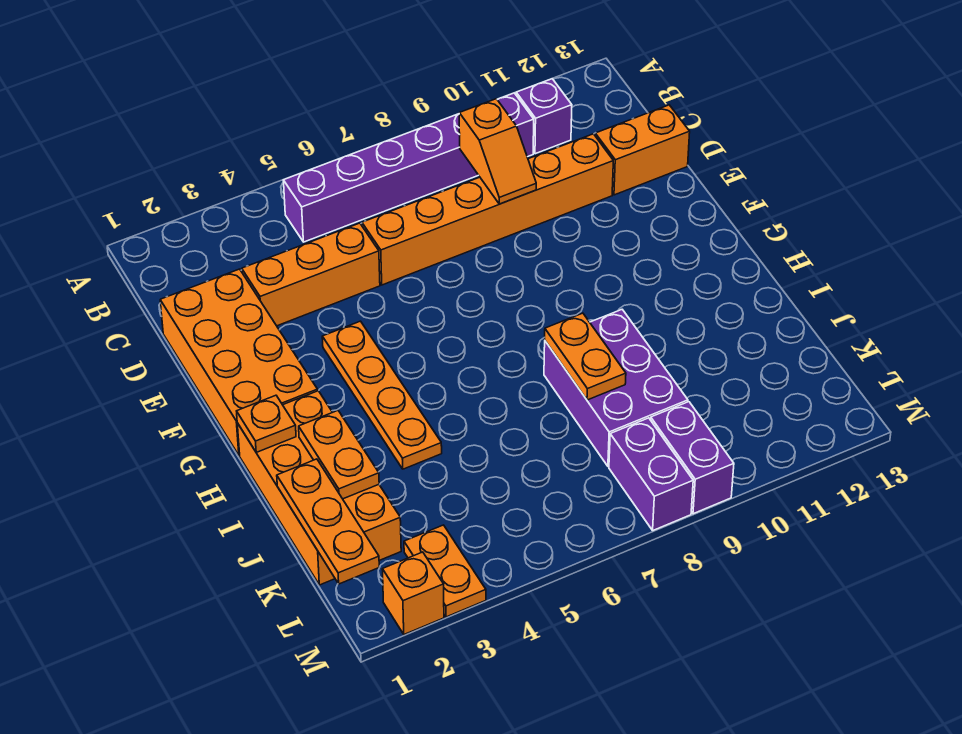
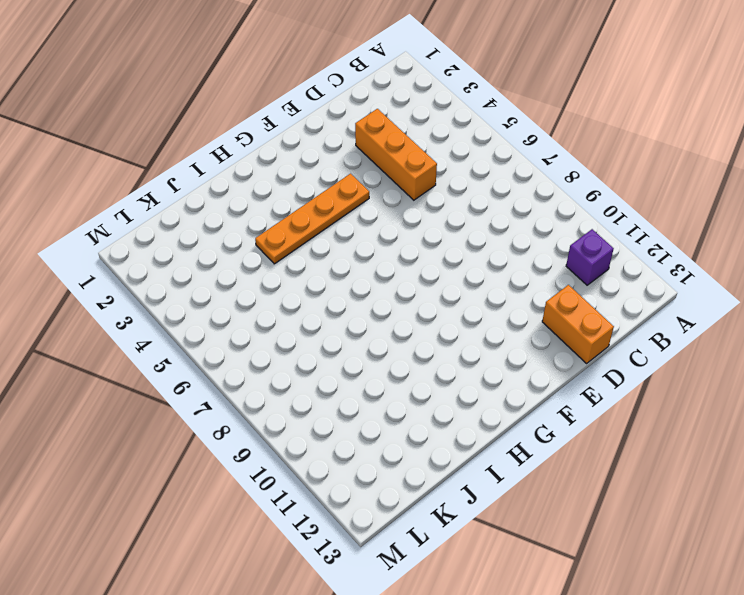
none -> purple brick B5:B10 level 1
none -> orange brick D1:G2 level 1
none -> orange brick D6:D11 level 1

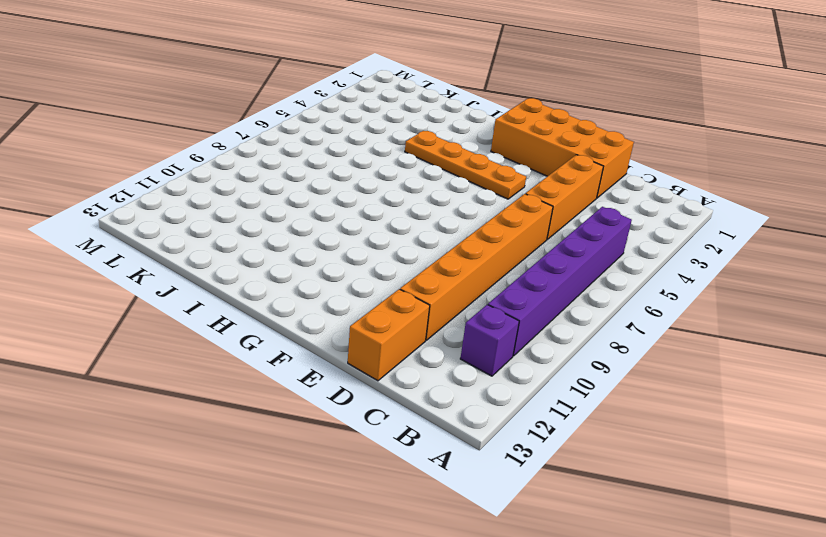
none -> orange brick H1:K2 level 1
none -> purple brick I8:K9 level 1
none -> orange plate L3:M3 level 1

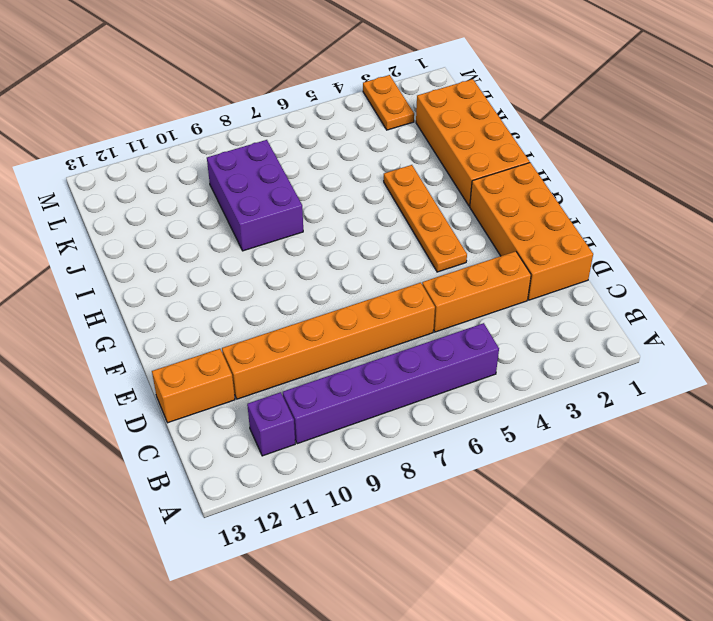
none -> purple brick L8:M8 level 1
none -> purple brick L9:M9 level 1
none -> orange brick M2 level 1

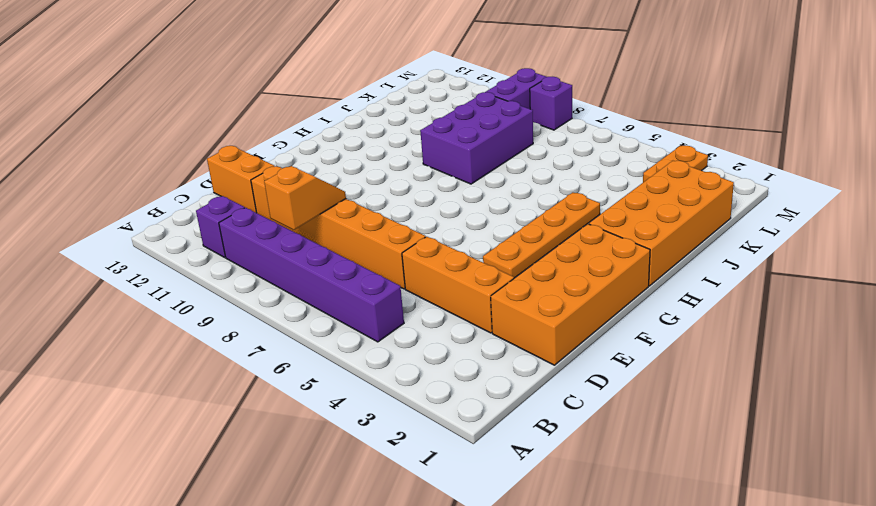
purple brick M8 level 1 -> purple brick L8:M8 level 1
none -> orange brick M2 level 1
none -> orange plate H1 level 2
none -> orange plate I2:J2 level 2

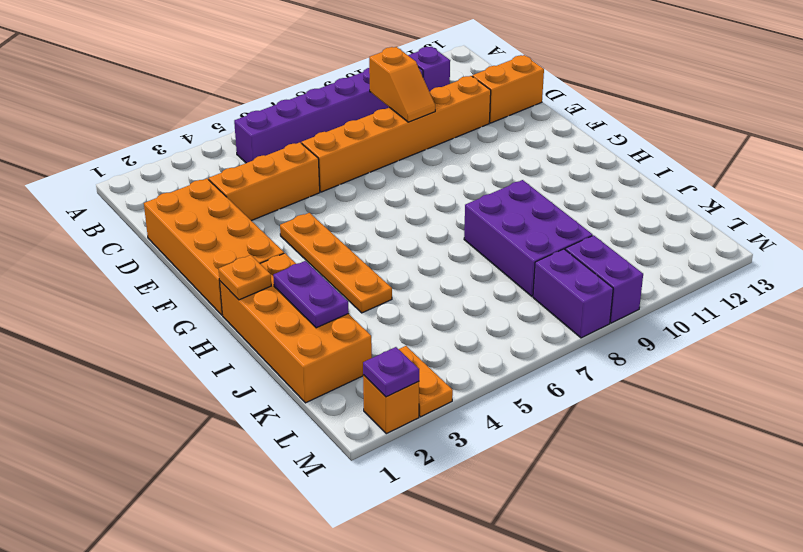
purple plate I2:J2 level 2 -> orange plate I2:J2 level 2
purple plate M2 level 2 -> none
none -> orange plate I8:J8 level 2
none -> orange plate J1:L1 level 2

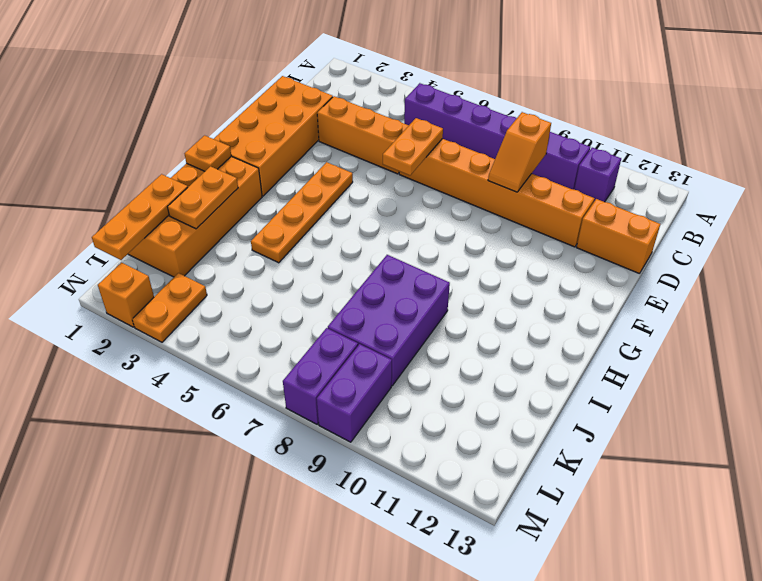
orange plate D6:E6 level 2 -> orange plate I8:J8 level 2

